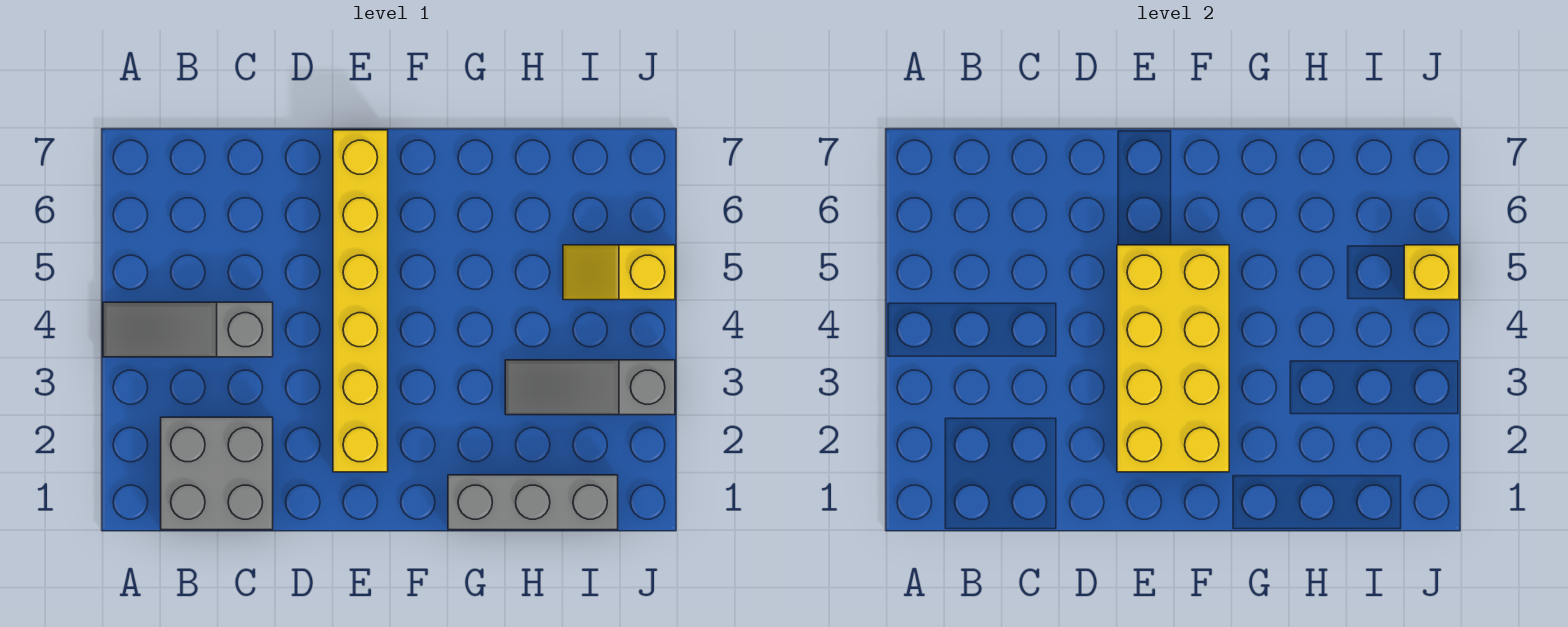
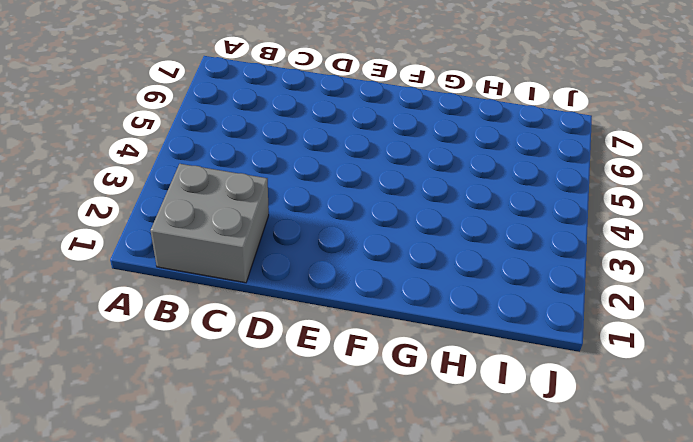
none -> grey slope A4:C4 level 1 top C
none -> yellow brick E2:E7 level 1

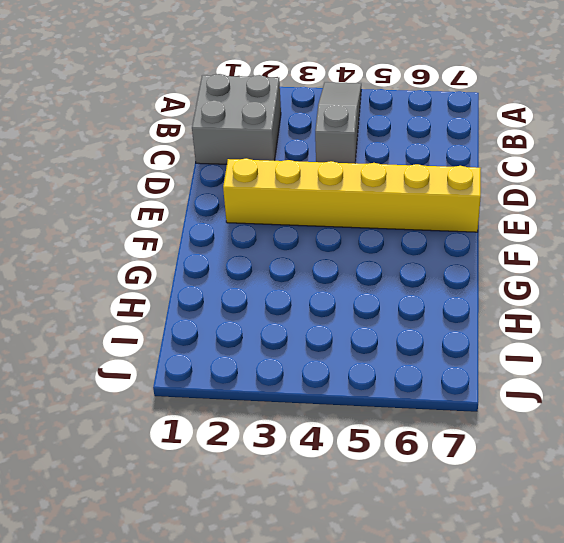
none -> grey brick G1:I1 level 1
none -> grey slope H3:J3 level 1 top J

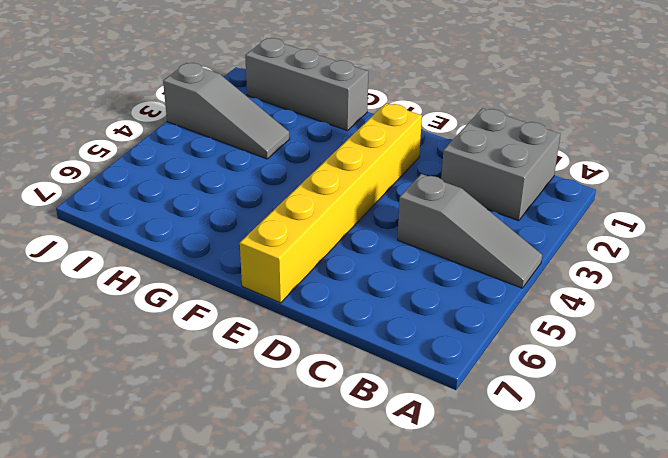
none -> yellow slope I5:J5 level 1 top J
none -> yellow brick E2:F5 level 2

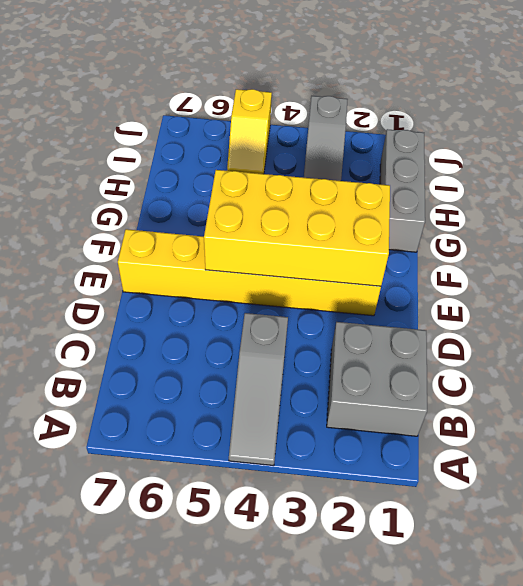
none -> yellow brick J5 level 2

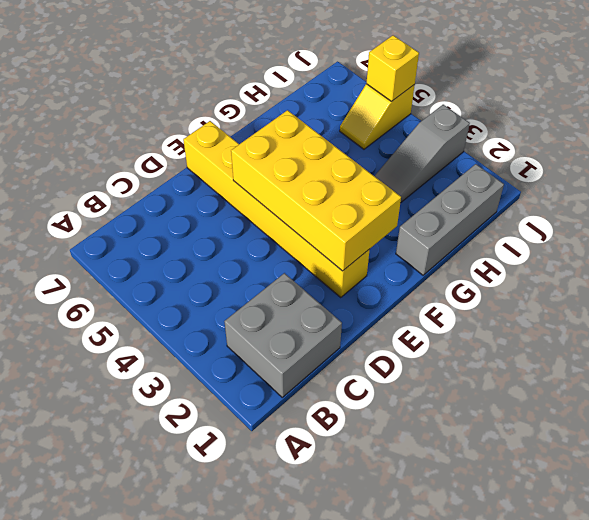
none -> grey slope A4:C4 level 1 top C

